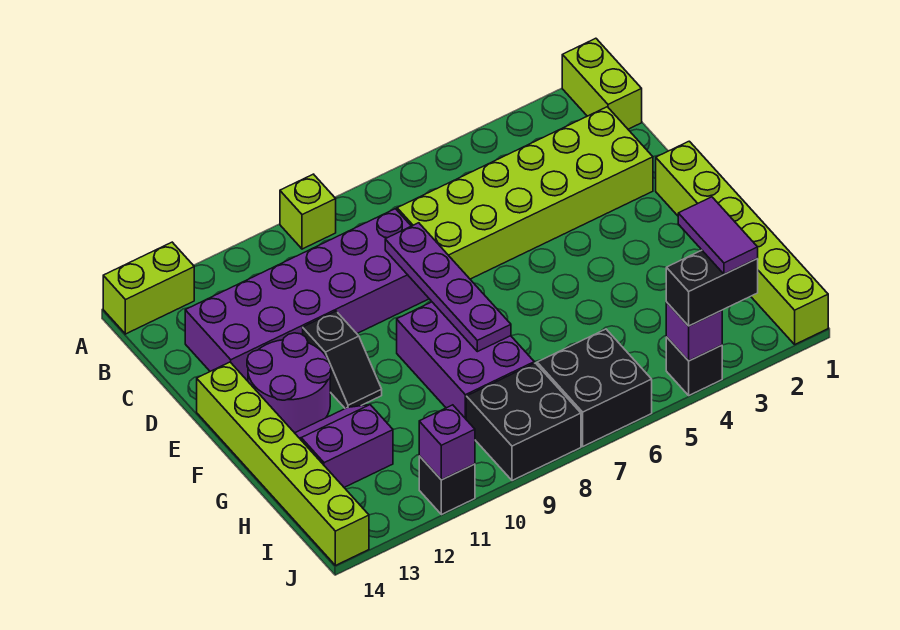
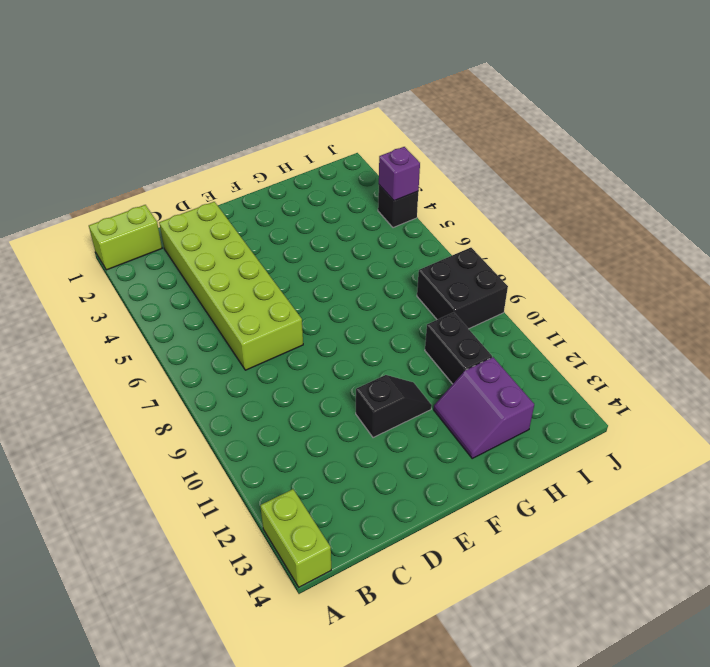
black brick H10:H11 level 1 -> black brick J3:J4 level 3
none -> lime brick A9 level 1
none -> purple brick C8:D13 level 1
none -> lime brick E1:J1 level 1

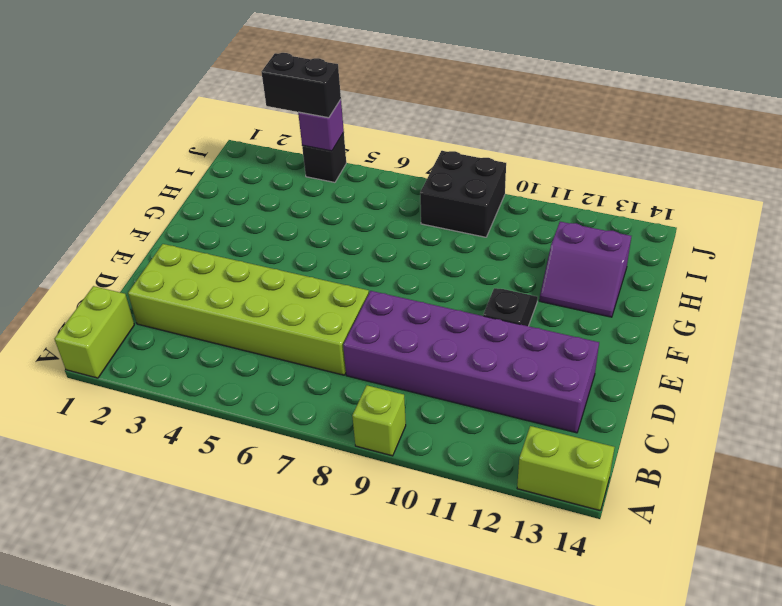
none -> lime brick E1:J1 level 1
none -> purple round brick E12:F13 level 1
none -> lime brick E14:J14 level 1

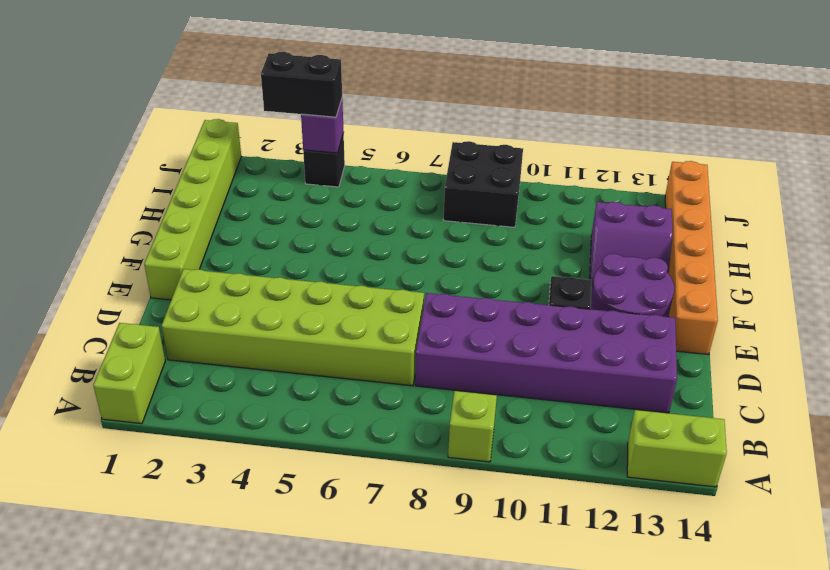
orange brick E14:J14 level 1 -> lime brick E14:J14 level 1
none -> purple brick F8:H9 level 1
none -> black brick I6:J7 level 1
none -> black brick J11 level 1

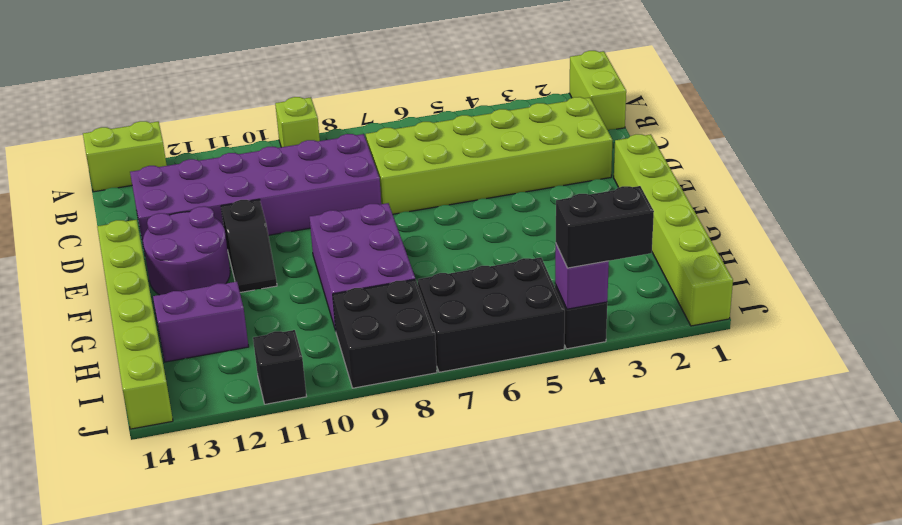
black brick I5:J7 level 1 -> black brick I6:J7 level 1
none -> purple plate D8:G8 level 2
none -> purple brick J11 level 2
none -> purple tile I3:J3 level 4

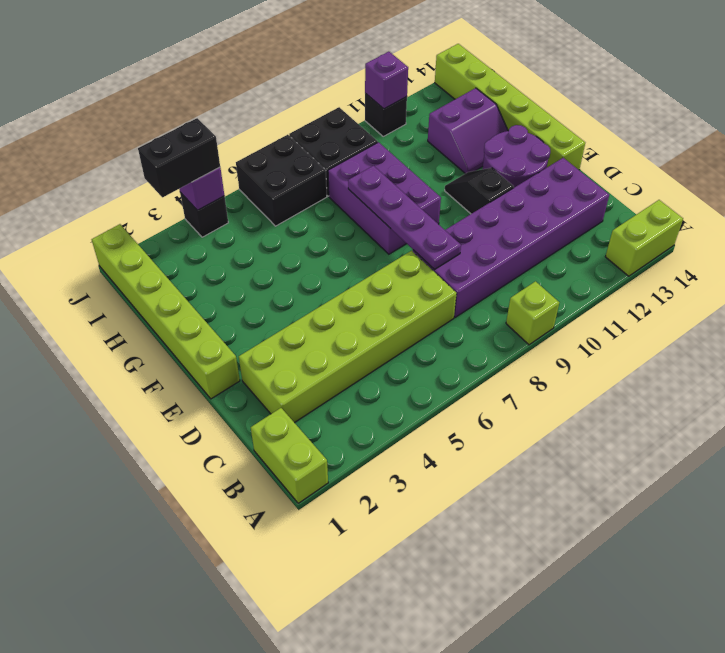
none -> purple tile I3:J3 level 4

